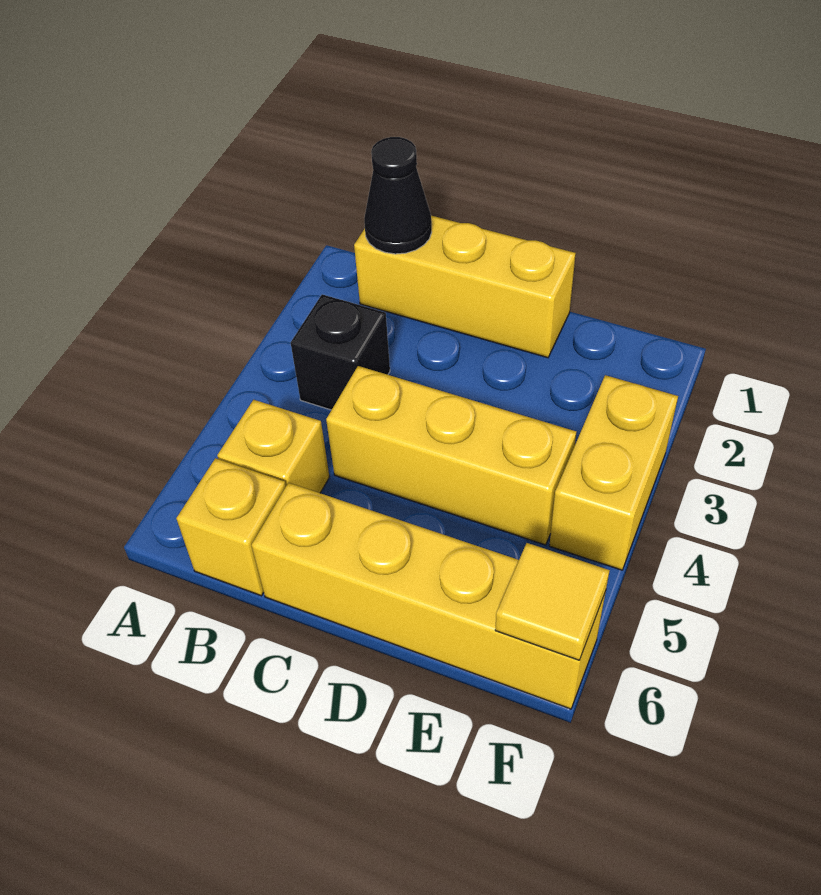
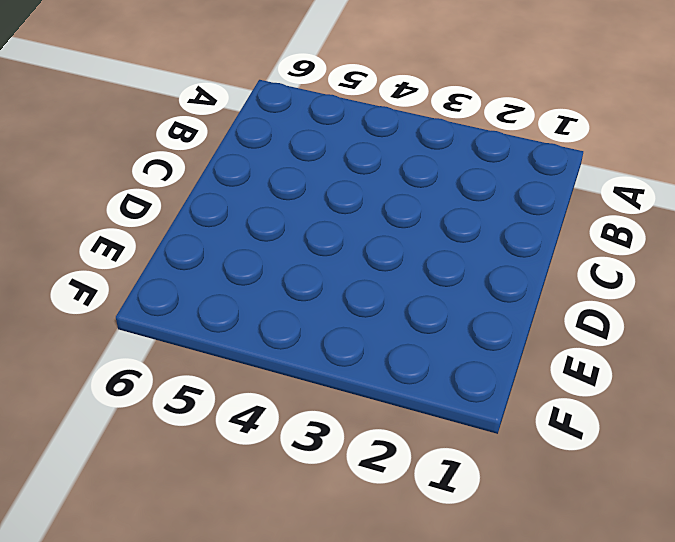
none -> yellow brick B1:D1 level 1
none -> black brick B3 level 1

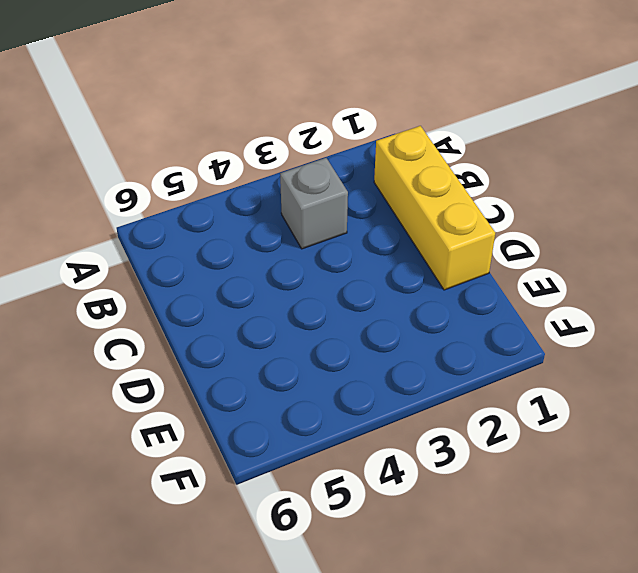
grey brick B3 level 1 -> black brick B3 level 1
none -> yellow brick B5 level 1
none -> yellow brick B6 level 1

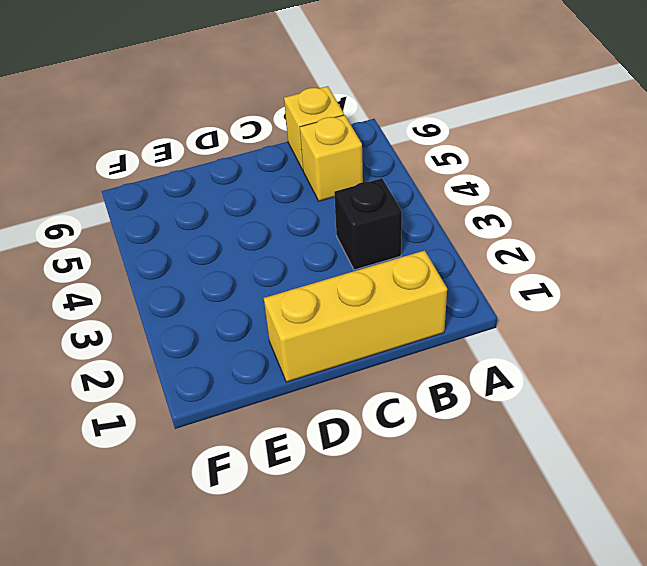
none -> yellow brick C4:E4 level 1
none -> yellow brick C6:F6 level 1

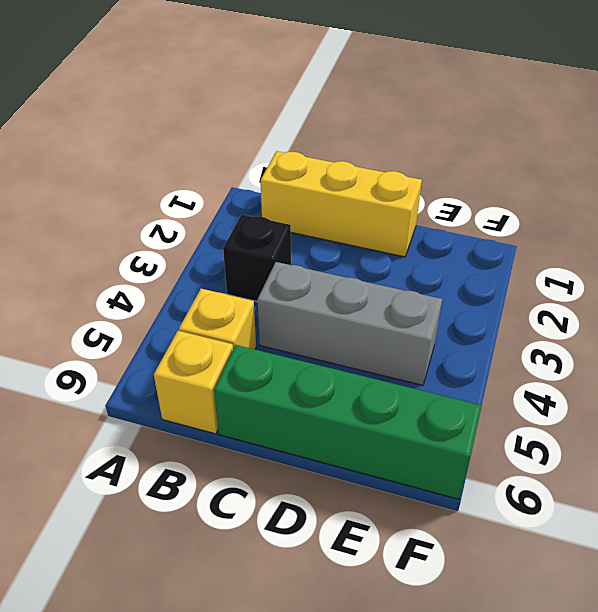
grey brick C4:E4 level 1 -> yellow brick C4:E4 level 1
green brick C6:F6 level 1 -> yellow brick C6:F6 level 1
none -> yellow brick F3:F4 level 1
none -> black cone B1 level 2

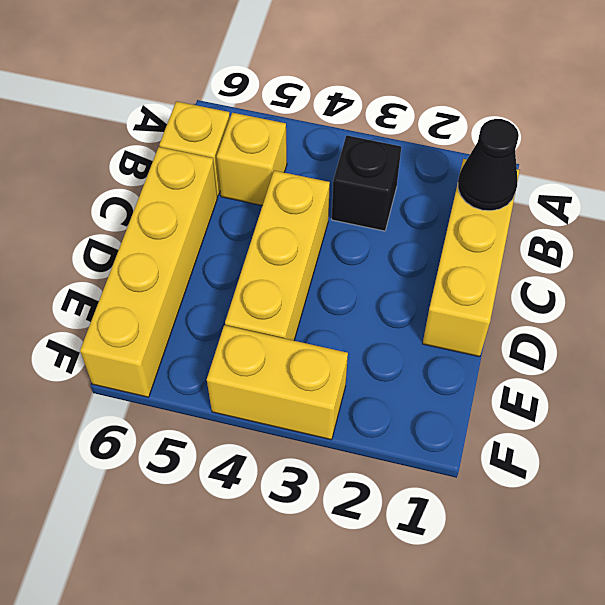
none -> yellow tile F6 level 2

